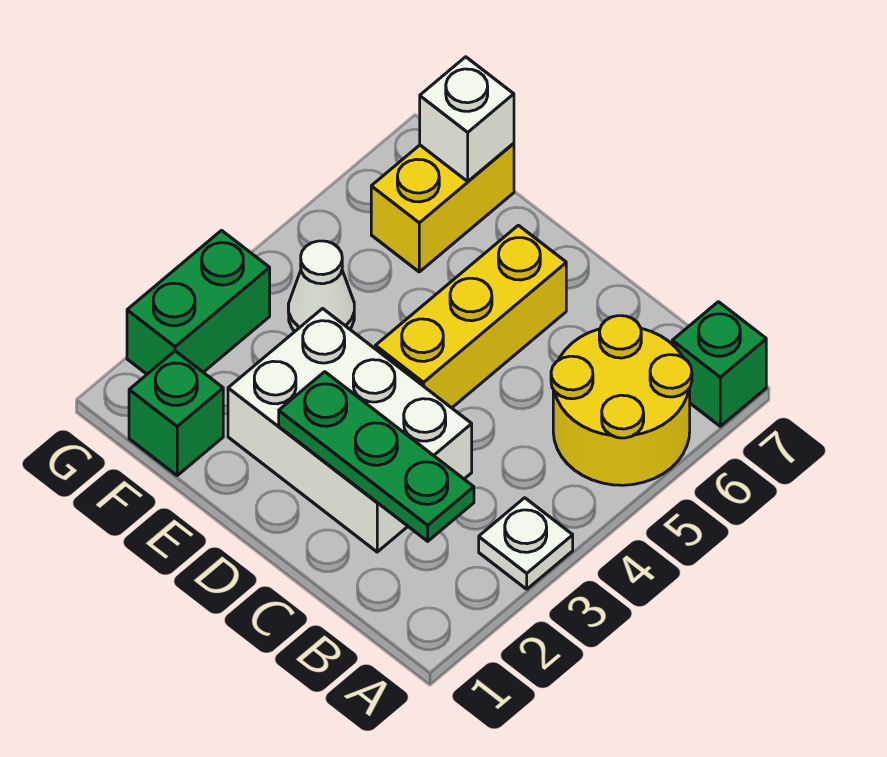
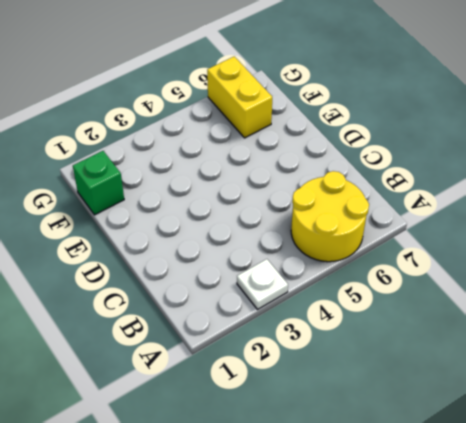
yellow brick F6:G6 level 1 -> yellow brick F6:F7 level 1
none -> green brick A7 level 1
none -> white brick C2:E3 level 1

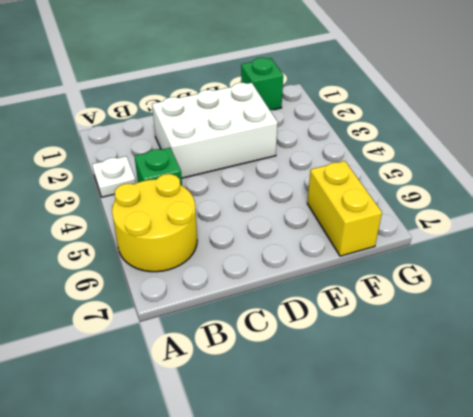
green brick B4 level 1 -> green brick A7 level 1
none -> yellow brick D4:D6 level 1
none -> white cone F4 level 1

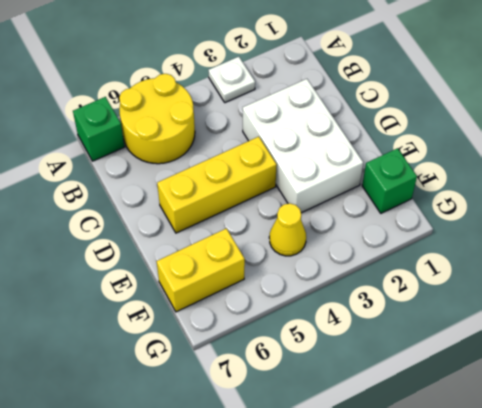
yellow cone F4 level 1 -> white cone F4 level 1
none -> green brick G2:G3 level 1
none -> green plate B2:D2 level 2

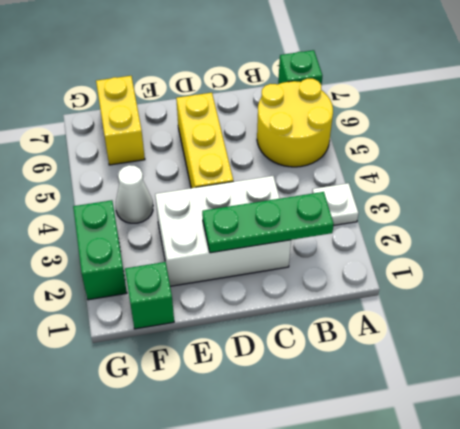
none -> white brick F7 level 2

